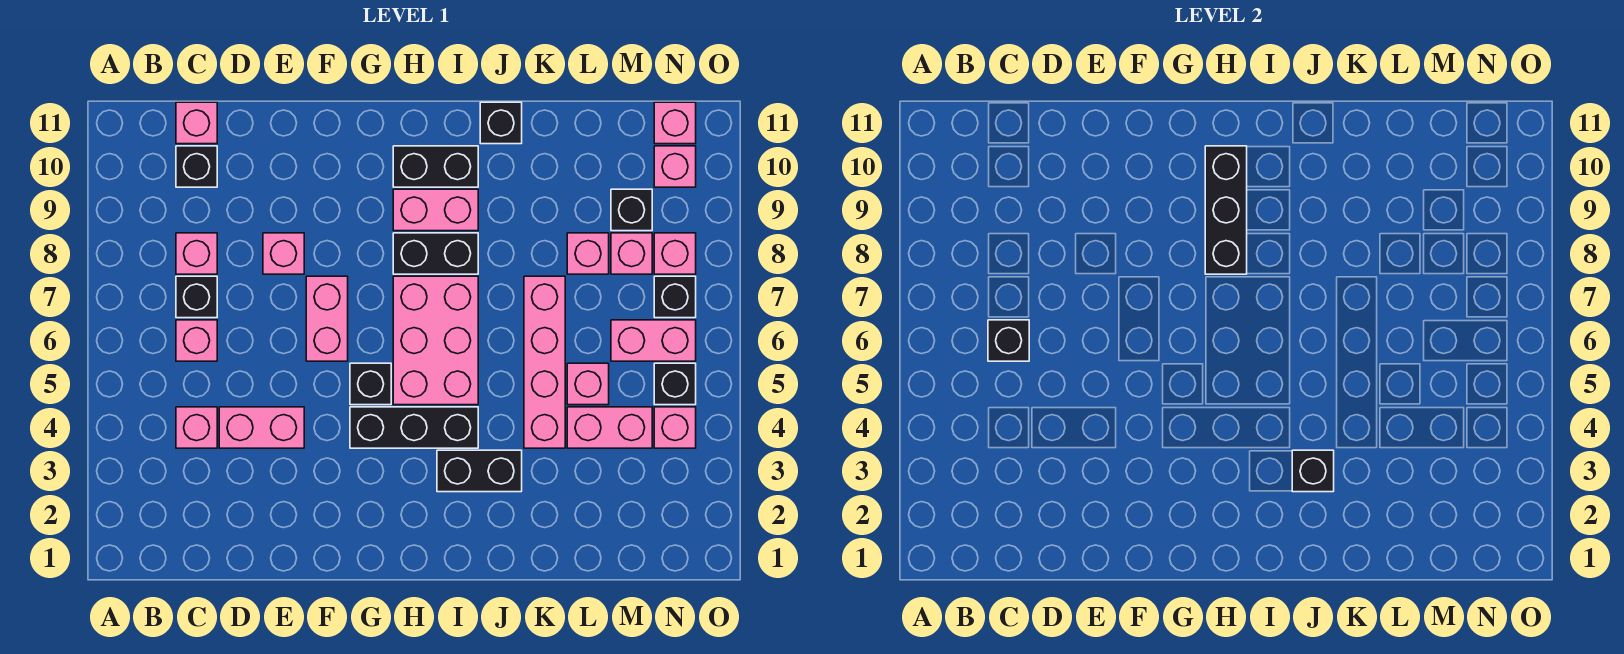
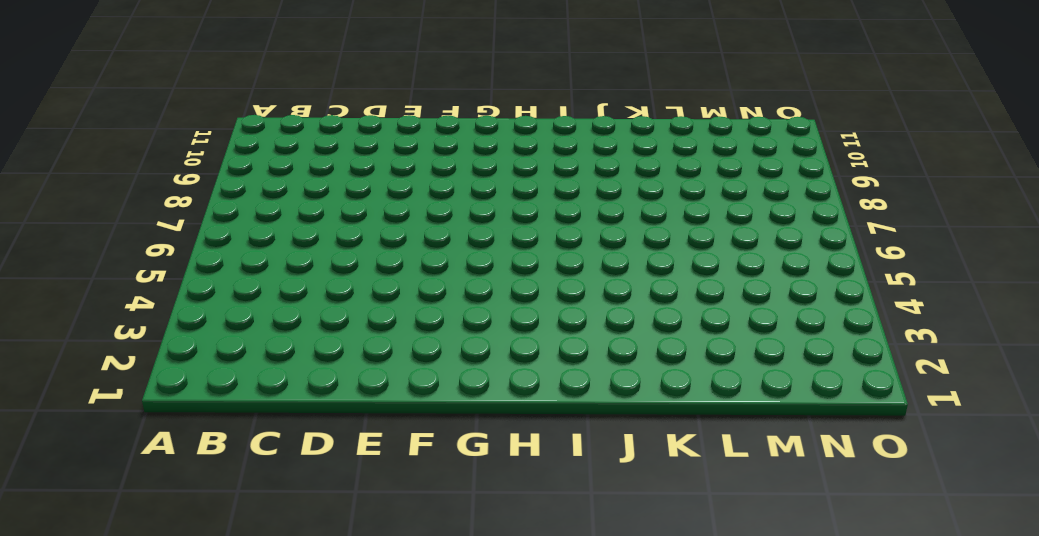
none -> pink brick C4 level 1
none -> pink brick C6 level 1
none -> black brick C7 level 1
none -> pink brick C8 level 1

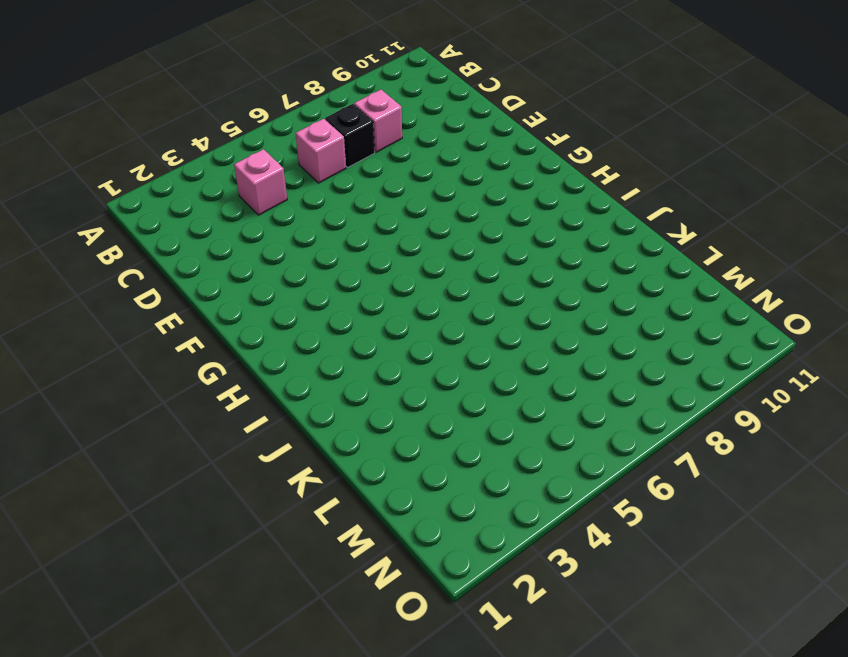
none -> black brick C10 level 1
none -> pink brick C11 level 1
none -> pink brick D4:E4 level 1
none -> pink brick E8 level 1

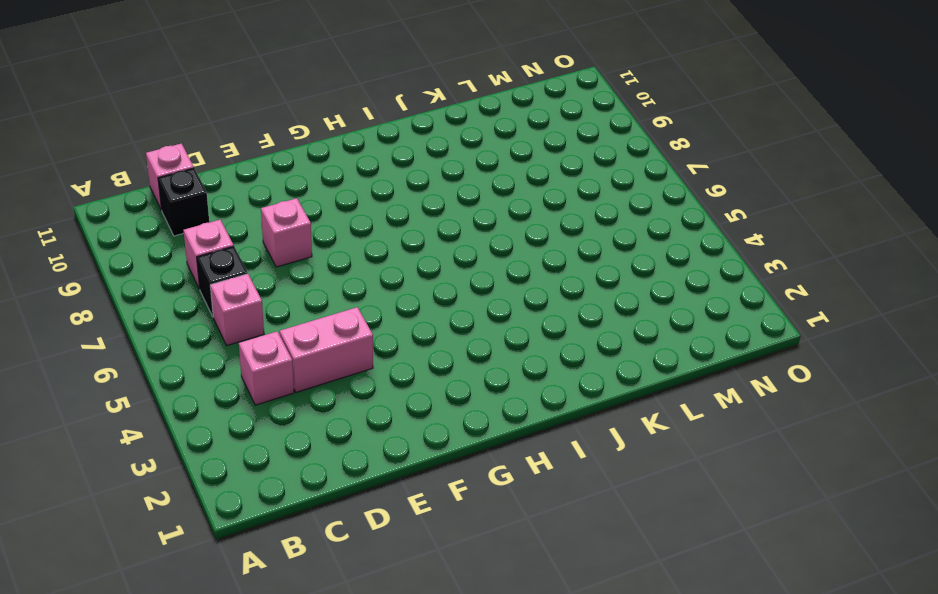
none -> pink brick F6:F7 level 1
none -> black brick G4:I4 level 1
none -> black brick G5 level 1
none -> pink brick H5:I7 level 1

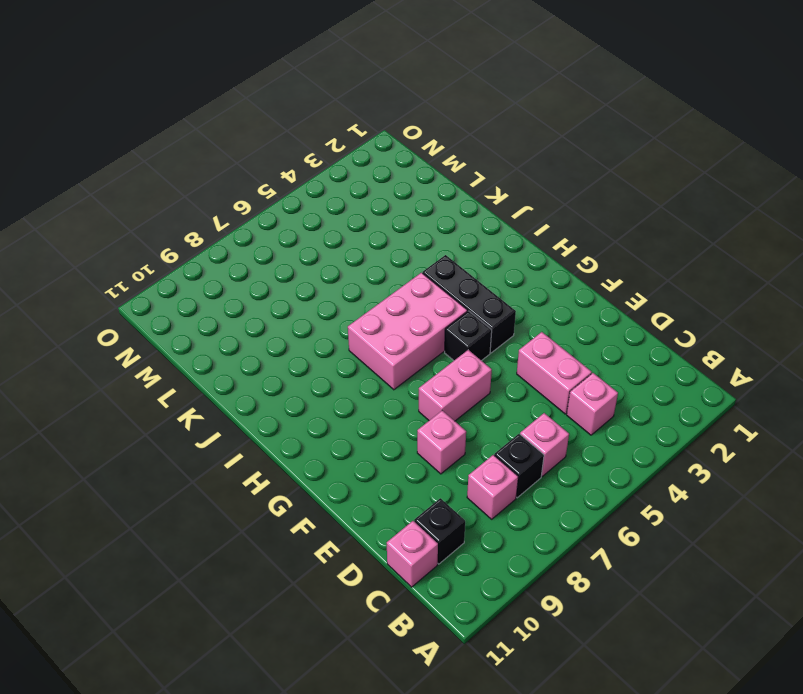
none -> black brick H8:I8 level 1
none -> pink brick H9:I9 level 1
none -> black brick H10:I10 level 1
none -> black brick I3:J3 level 1

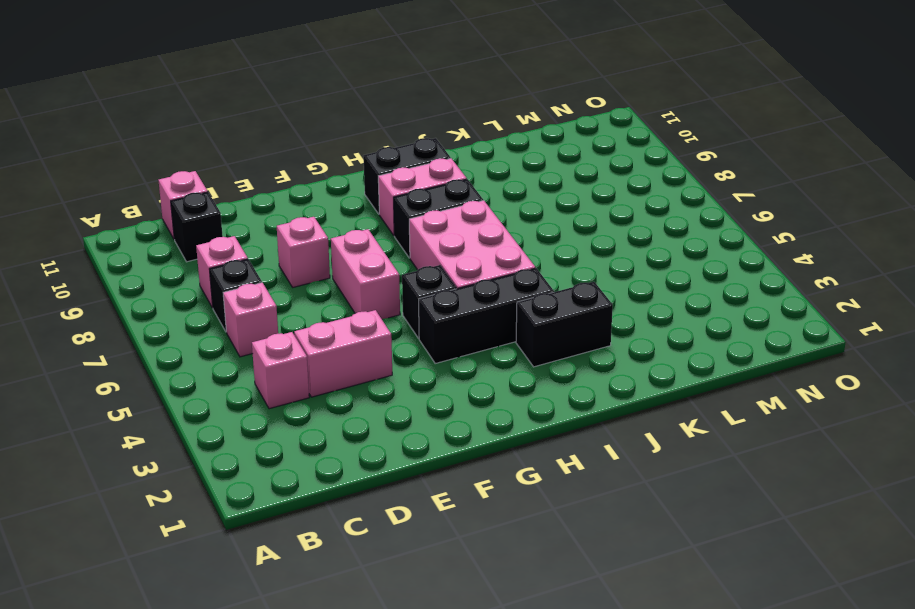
none -> black brick J11 level 1
none -> pink brick K4:K7 level 1
none -> pink brick L4:M4 level 1
none -> pink brick L5 level 1

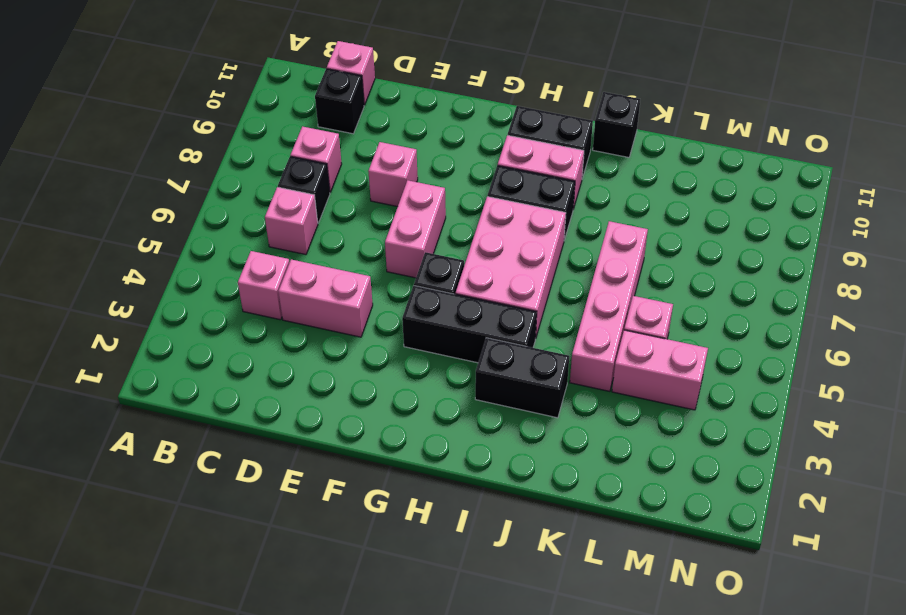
none -> pink brick L8 level 1
none -> pink brick M6:N6 level 1
none -> pink brick M8 level 1
none -> black brick M9 level 1

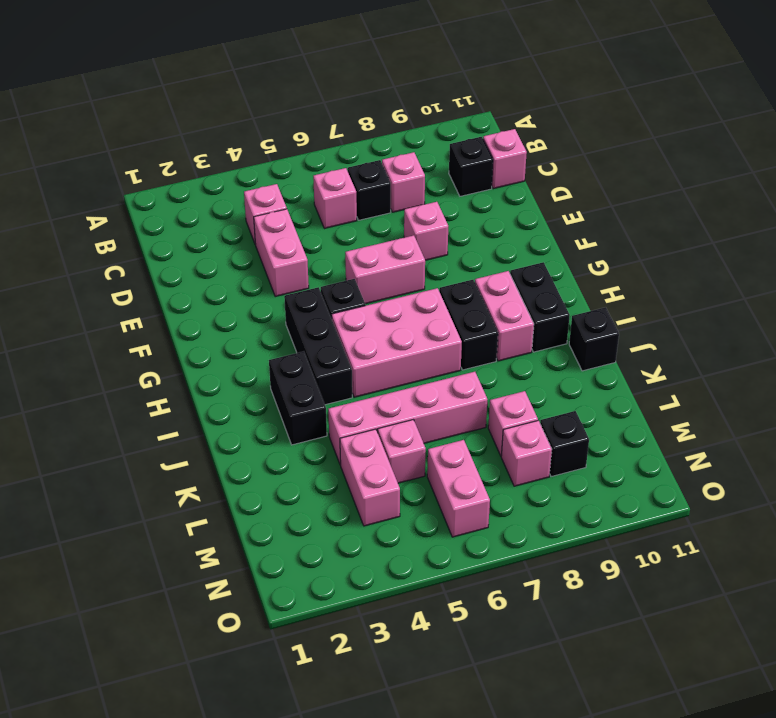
none -> pink brick N4 level 1
none -> black brick N5 level 1
none -> black brick N7 level 1
none -> pink brick N8 level 1

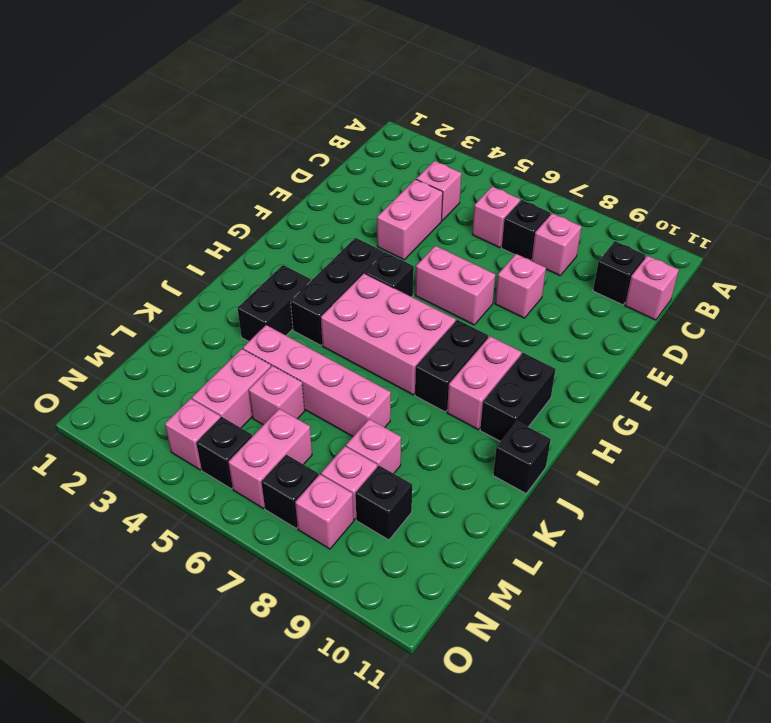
none -> pink brick N10 level 1
none -> pink brick N11 level 1
none -> black brick C6 level 2
none -> black brick H8:H10 level 2

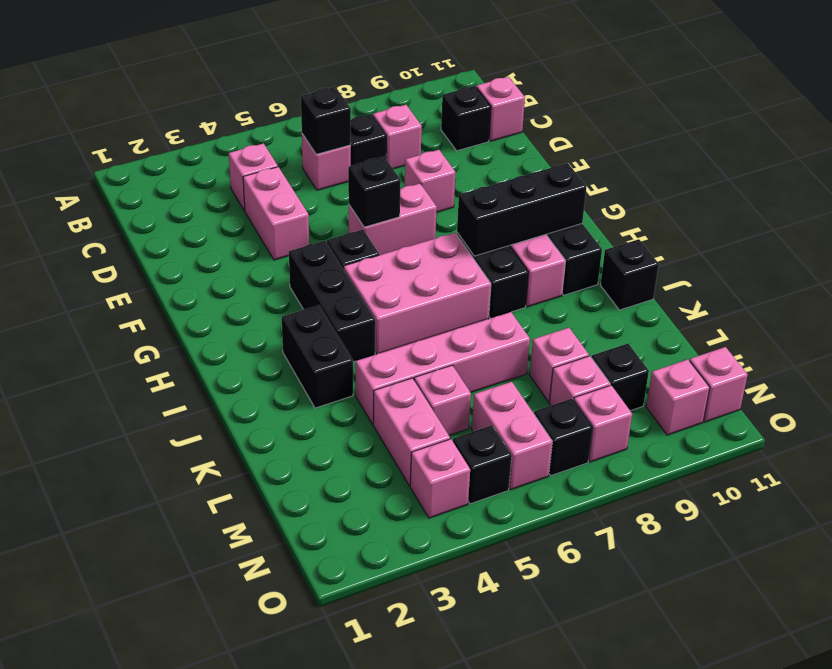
black brick F6 level 2 -> black brick J3 level 2

